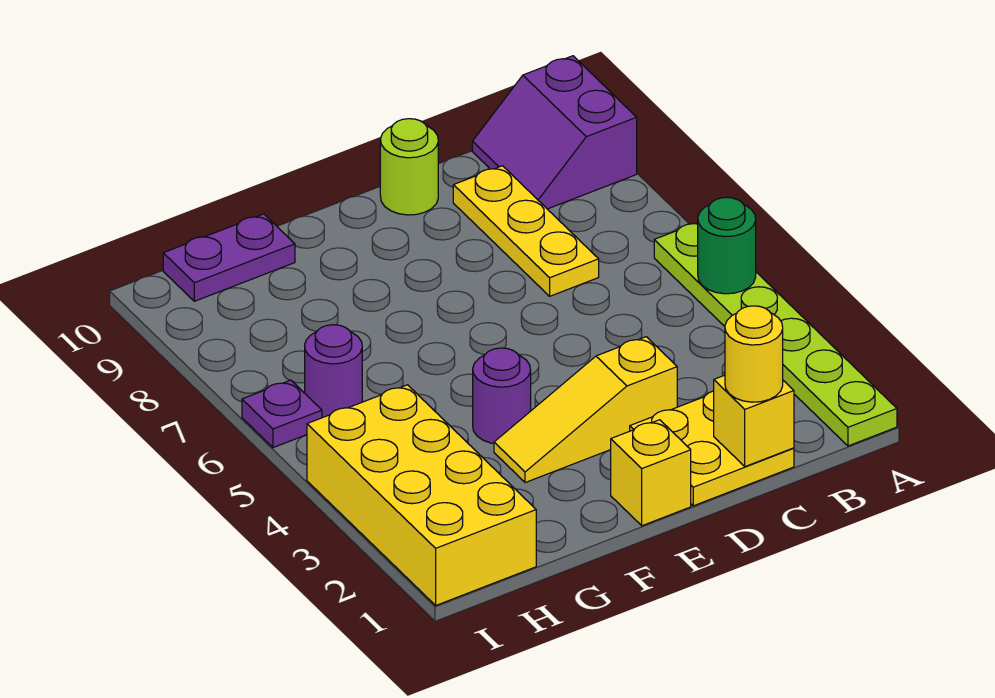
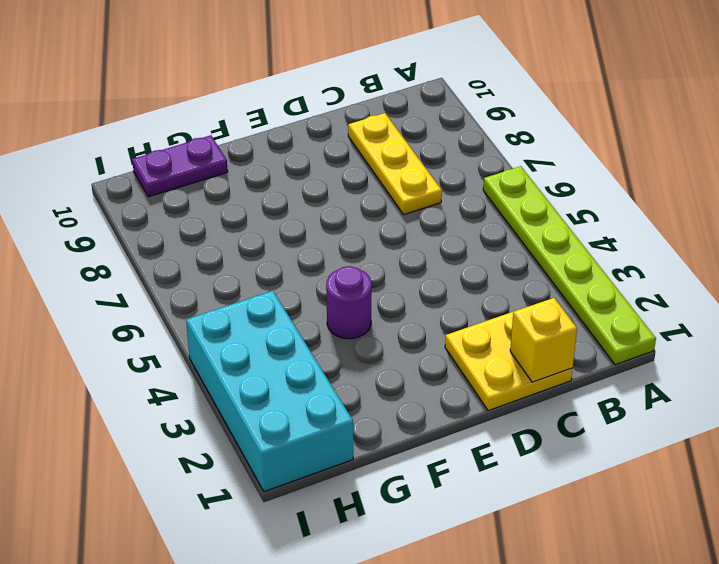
cyan brick H1:I4 level 1 -> yellow brick H1:I4 level 1
none -> purple slope A9:B10 level 1 top A
none -> yellow slope D3:F3 level 1 top D
none -> lime round brick D10 level 1

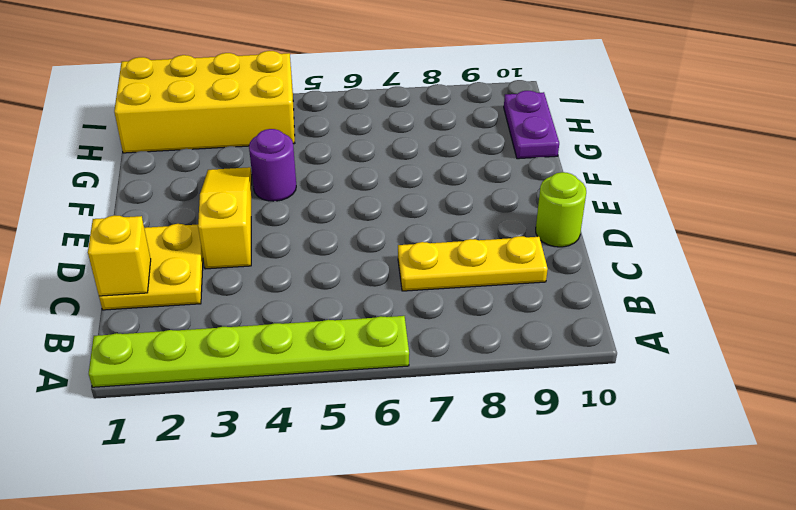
none -> purple slope A9:B10 level 1 top A
none -> yellow brick E1 level 1
none -> purple round brick H6 level 1

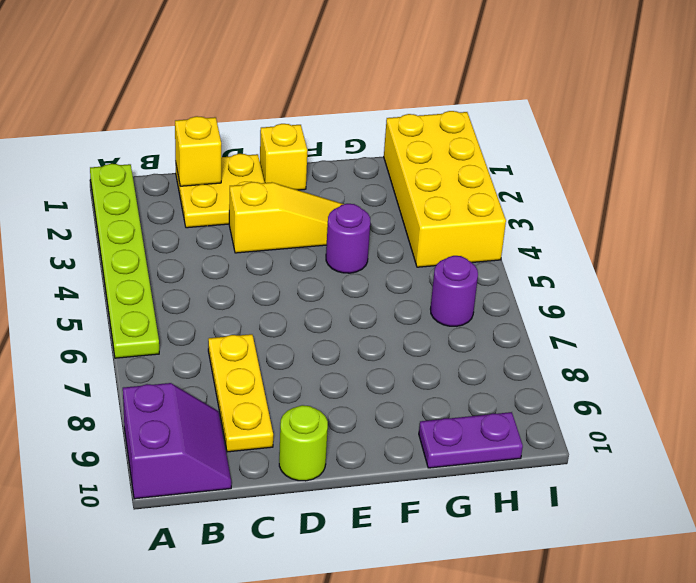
none -> purple plate I6 level 1
none -> green round brick A5 level 2
none -> yellow round brick C1 level 3

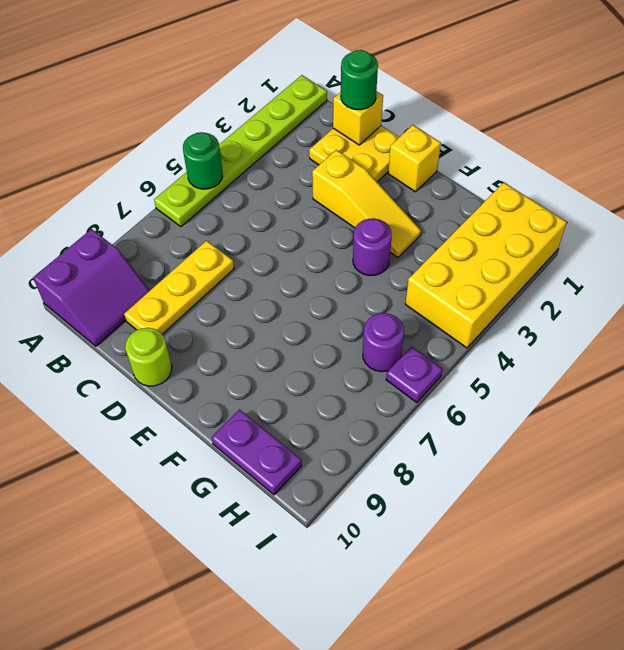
green round brick C1 level 3 -> yellow round brick C1 level 3

